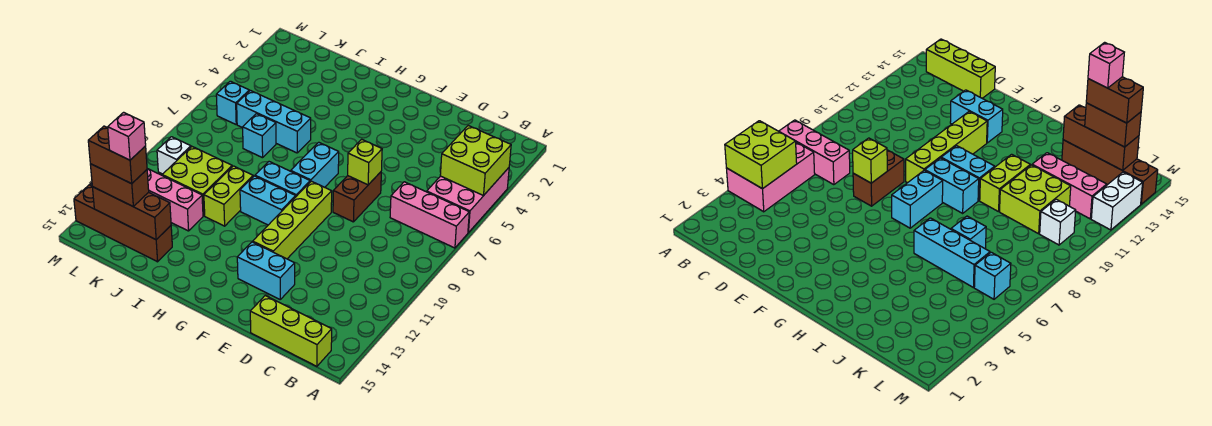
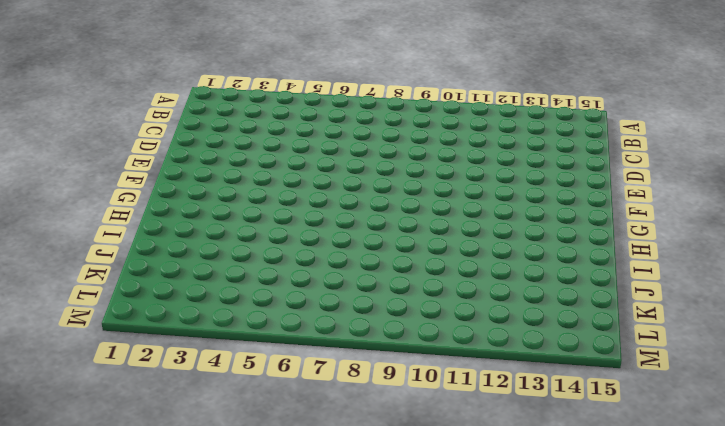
none -> pink brick A4:B6 level 1
none -> pink brick A7:C7 level 1
none -> lime brick B15:D15 level 1

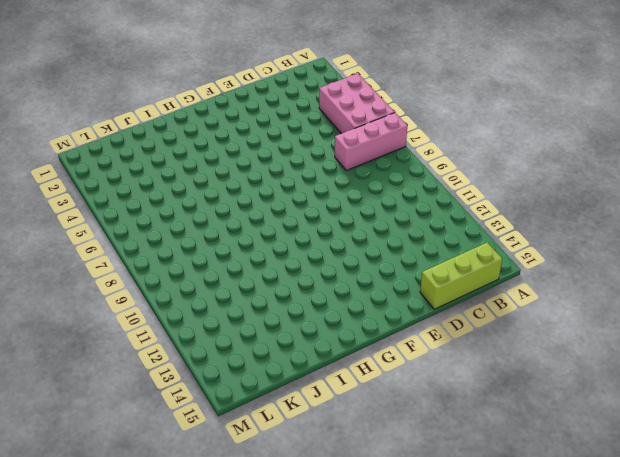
none -> brown brick E7:E8 level 1
none -> cyan brick E13:F13 level 1
none -> lime brick F9:F12 level 1

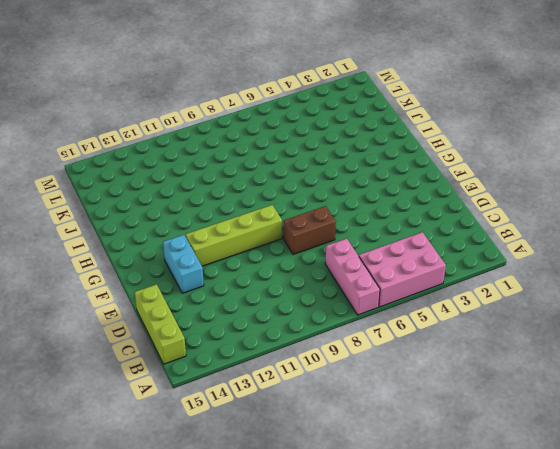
none -> cyan brick G7:G8 level 1
none -> cyan brick G9:H9 level 1
none -> cyan brick G10:H10 level 1

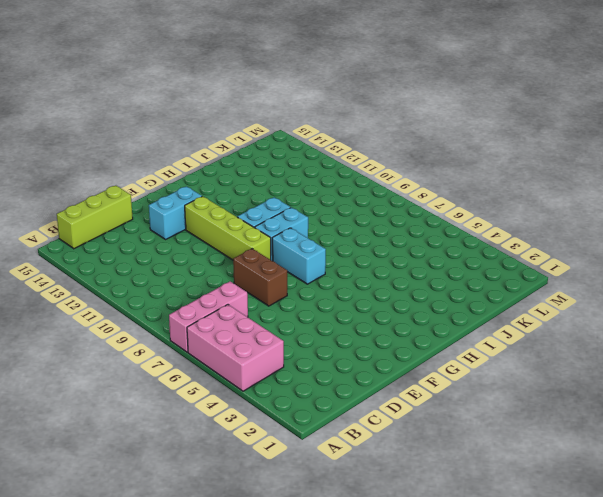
none -> cyan brick I6:K6 level 1
none -> lime brick I10:I11 level 1
none -> cyan brick J7 level 1

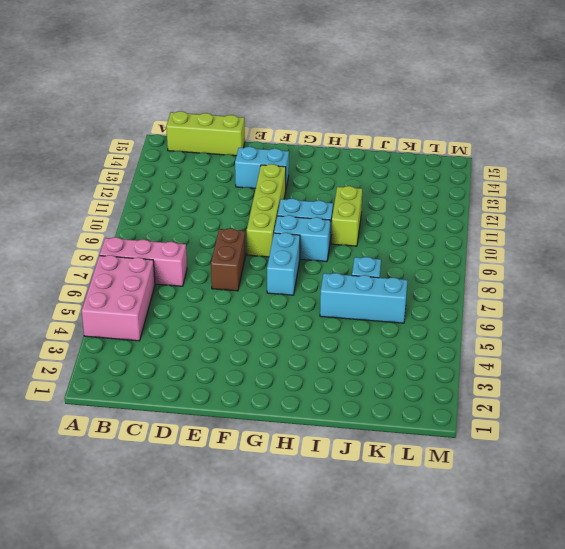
none -> lime brick J10:K11 level 1
none -> pink brick J12:L12 level 1
none -> brown brick J14:M14 level 1

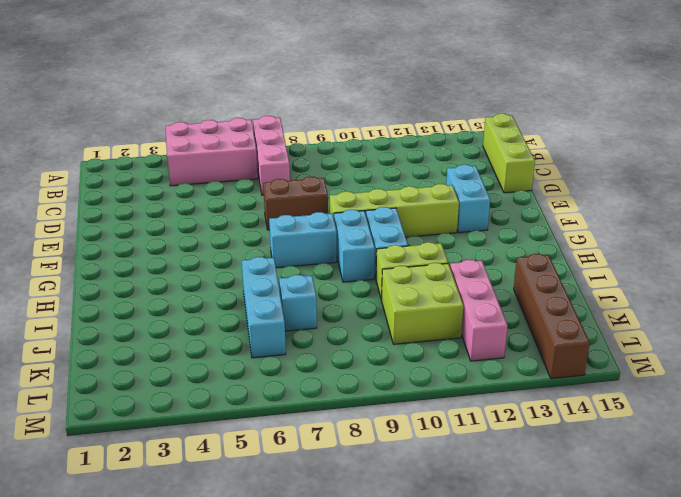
none -> cyan brick L6 level 1
none -> white brick L10 level 1
none -> white brick M12:M13 level 1

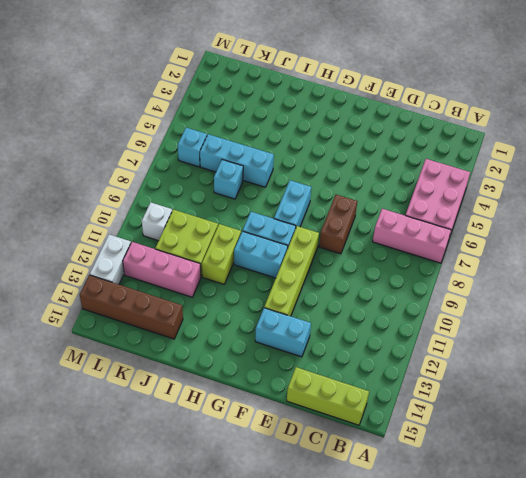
none -> lime brick A4:B5 level 2
none -> lime brick E7 level 2
none -> brown brick J14:L14 level 2

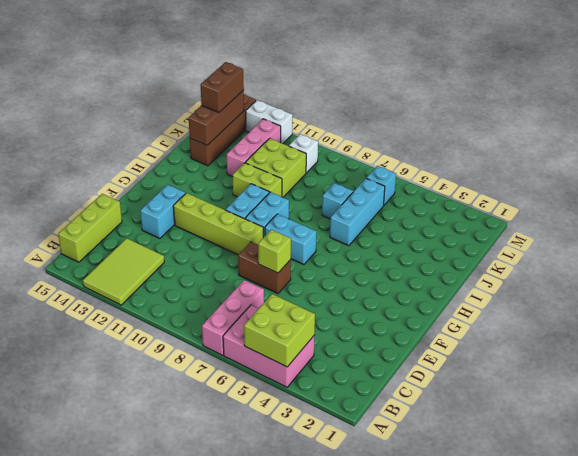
lime tile A12:C13 level 1 -> none
none -> brown brick K14:L14 level 4
none -> pink brick K14 level 5

